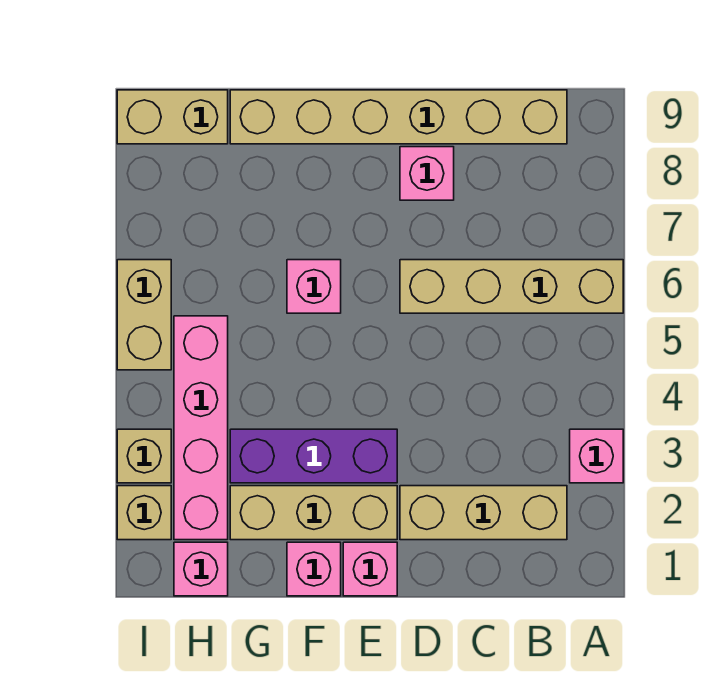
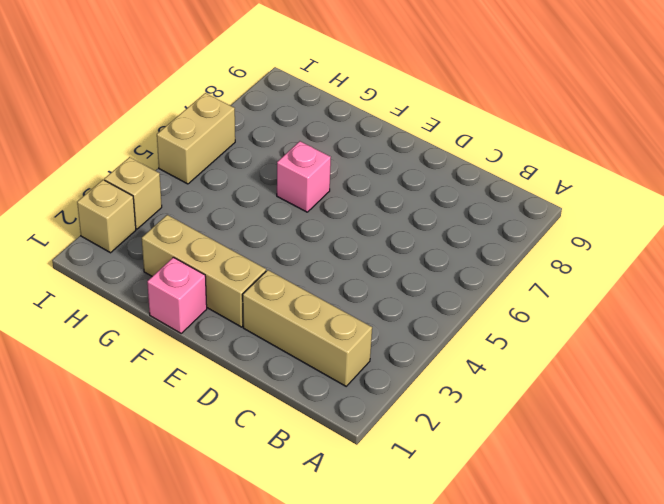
none -> pink brick A3 level 1
none -> tan brick A6:D6 level 1
none -> tan brick B9:G9 level 1

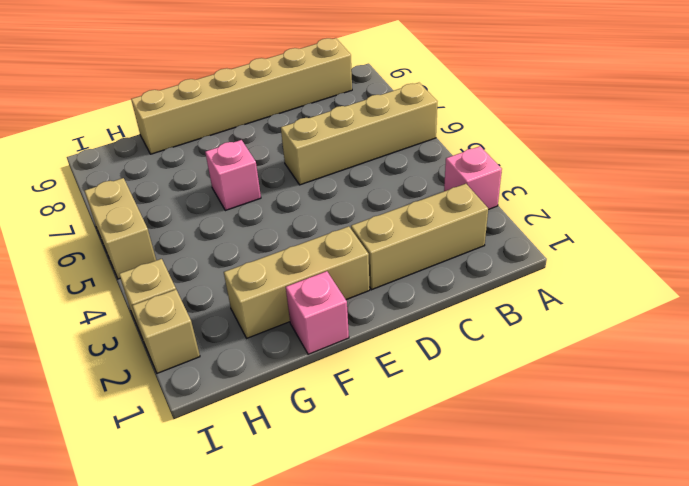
none -> pink brick D8 level 1
none -> pink brick E1 level 1
none -> purple brick E3:G3 level 1

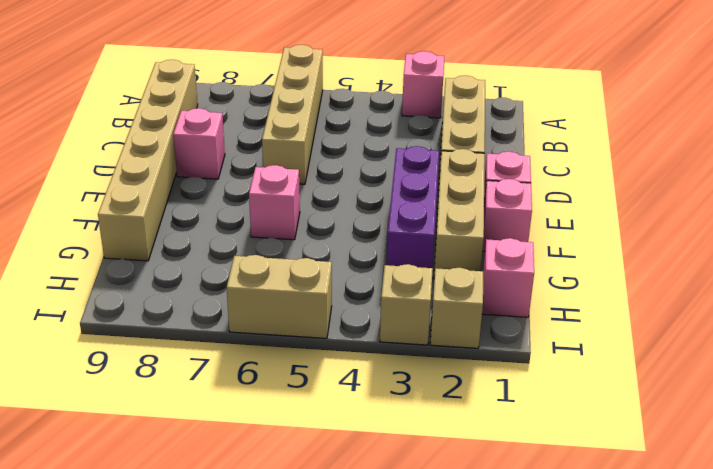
none -> pink brick H2:H5 level 1
none -> tan brick H9:I9 level 1

